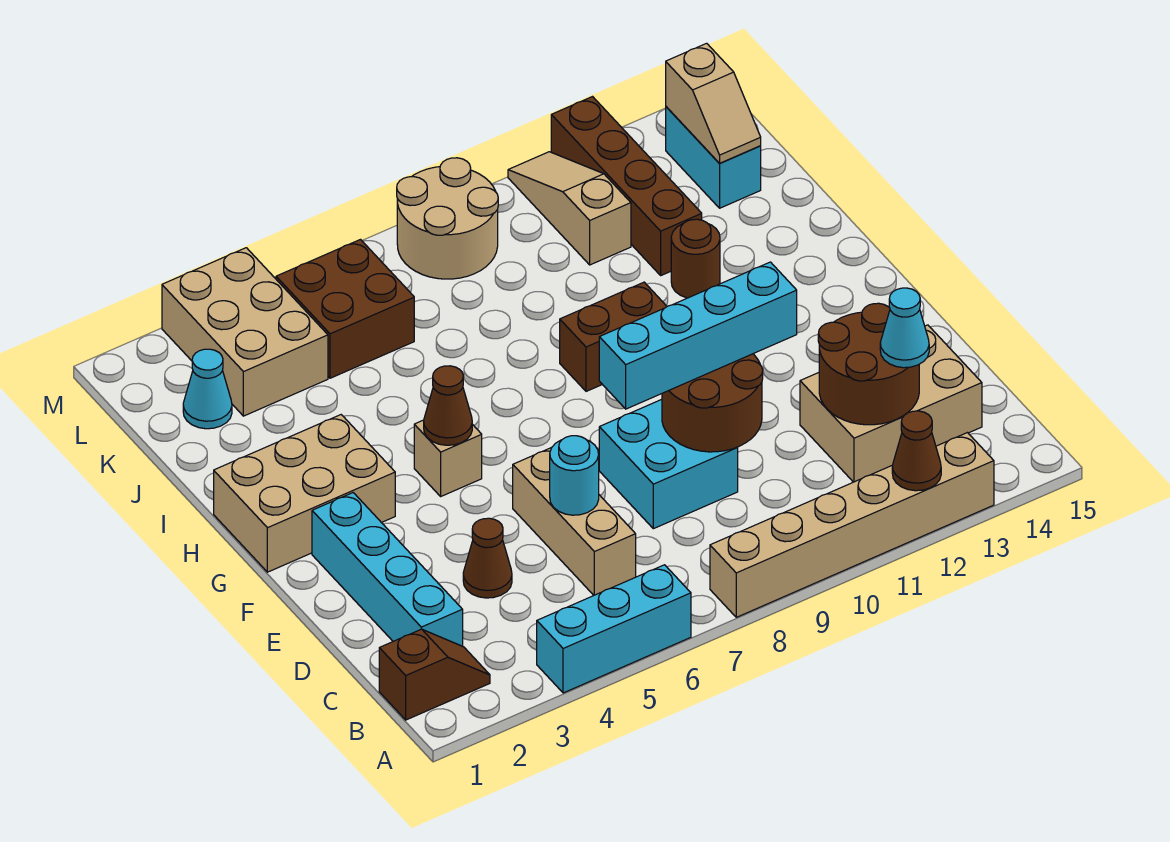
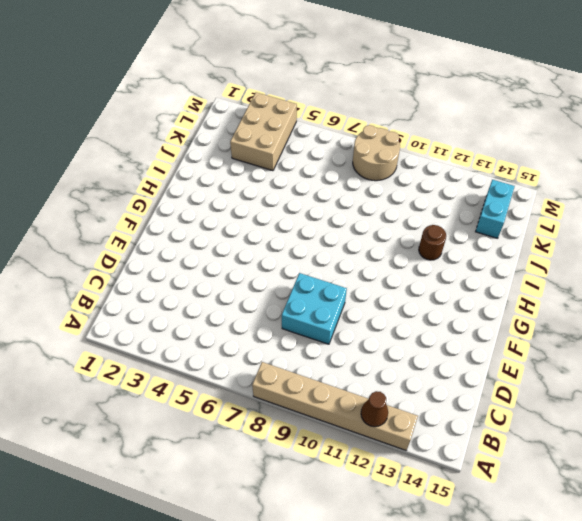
none -> cyan brick A4:A6 level 1
none -> brown slope B1:B2 level 1 top 1
none -> cyan brick C2:F2 level 1

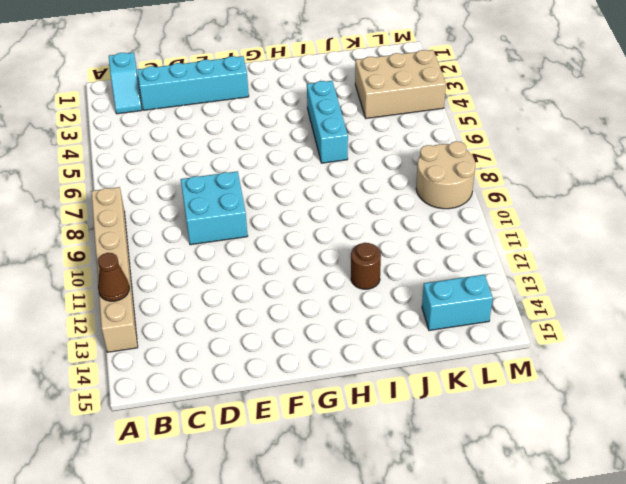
cyan slope B1:B2 level 1 top 1 -> brown slope B1:B2 level 1 top 1
cyan brick I4:I6 level 1 -> cyan brick A4:A6 level 1
none -> tan brick C6:E6 level 1
none -> tan brick C12:D14 level 1
none -> brown cone D4 level 1

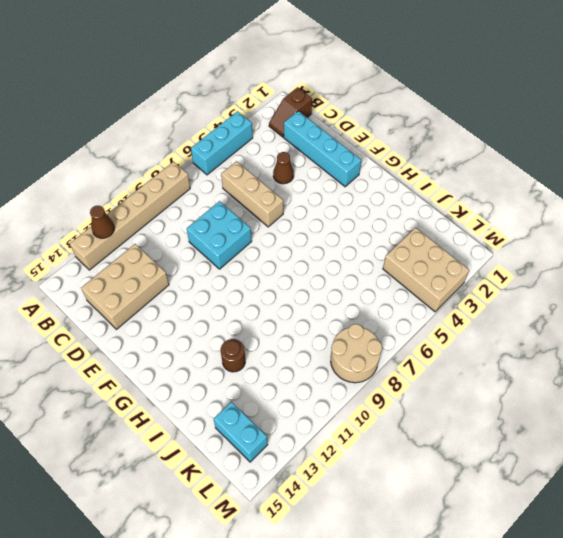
none -> tan brick G1:H3 level 1
none -> tan brick G5 level 1
none -> brown brick H9:H10 level 1

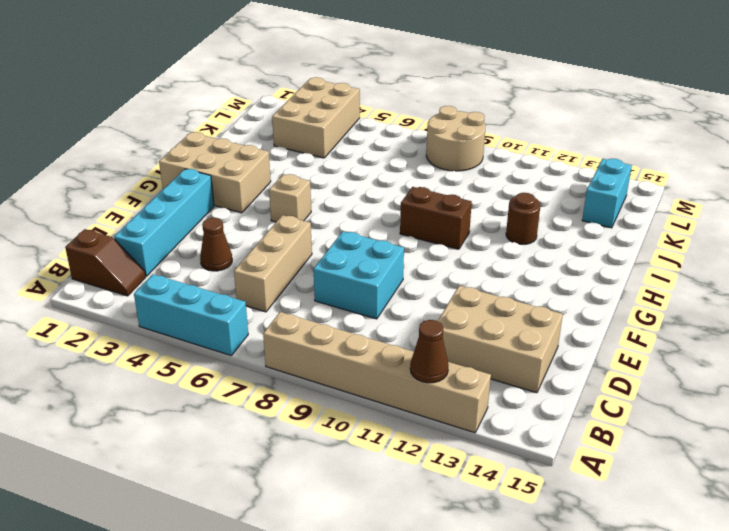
none -> brown brick J12:M12 level 1
none -> cyan cone K2 level 1
none -> brown brick K5:L6 level 1

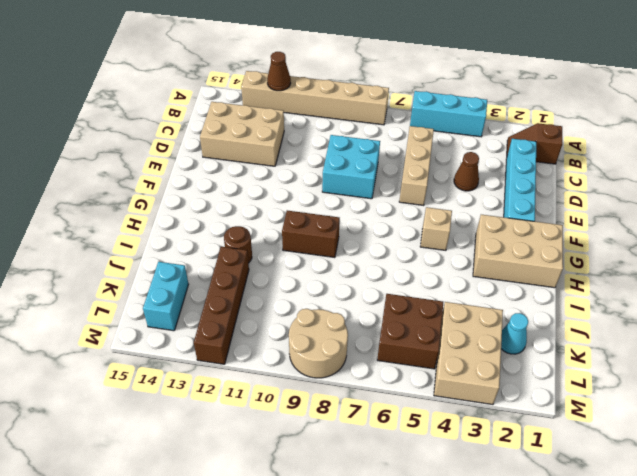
none -> tan slope K11:M11 level 1 top K
none -> brown round brick C12:D13 level 2
none -> cyan round brick D6 level 2

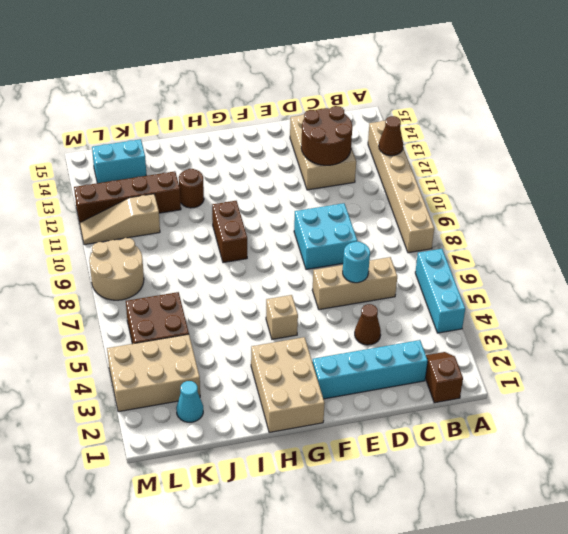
none -> brown round brick D9:E10 level 2
none -> brown cone G5 level 2
none -> tan slope K14:L14 level 2 top L

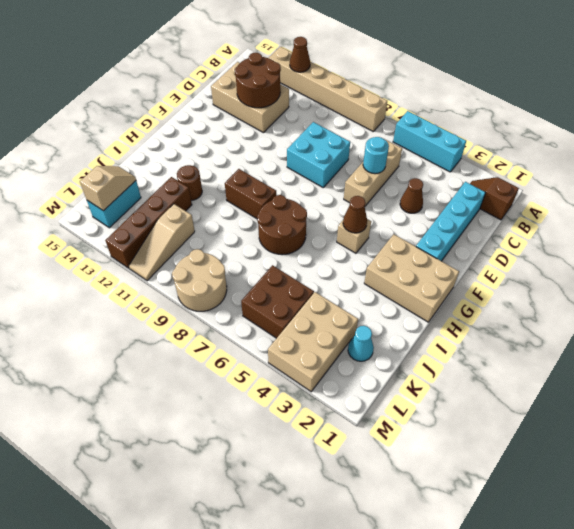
brown round brick H7:I8 level 1 -> brown round brick D9:E10 level 2
none -> cyan cone C13 level 3
none -> cyan brick E8:E11 level 3

